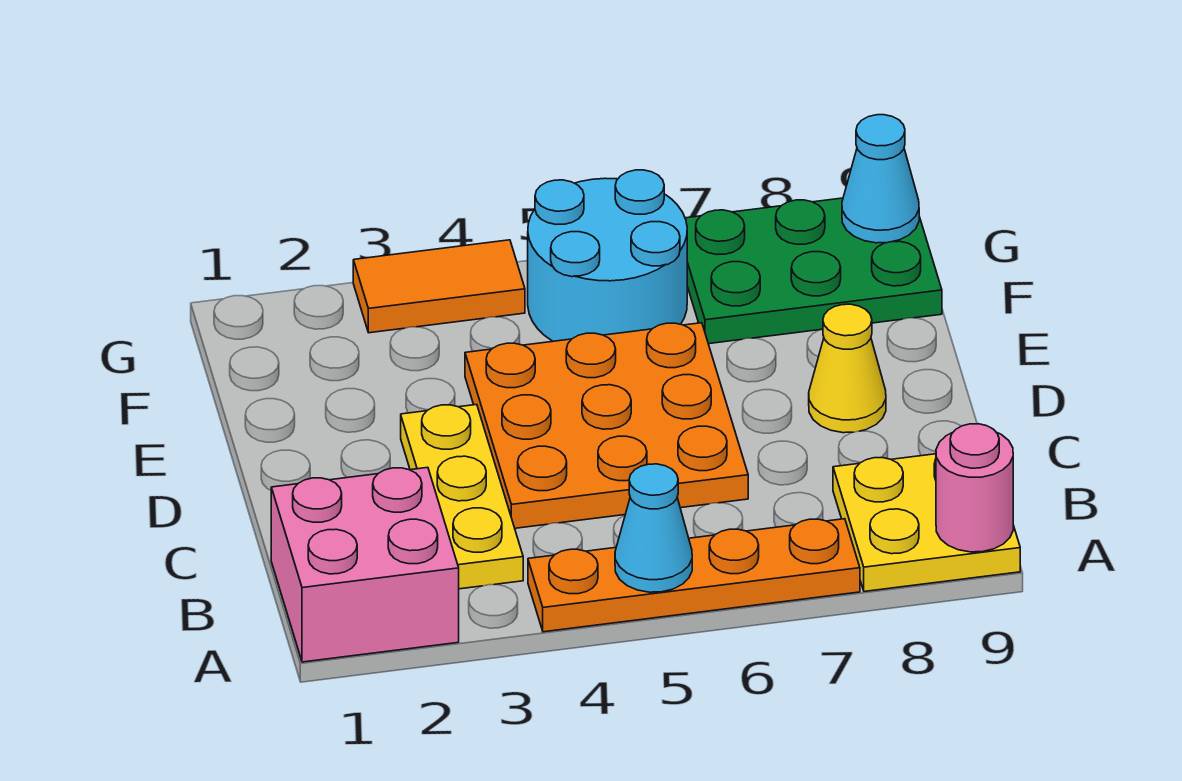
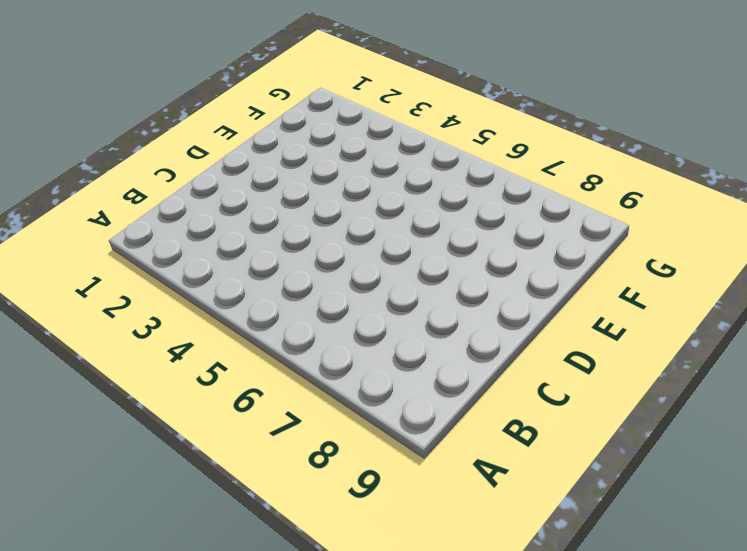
none -> pink brick A1:B2 level 1
none -> orange plate A4:A7 level 1
none -> yellow plate A8:B9 level 1

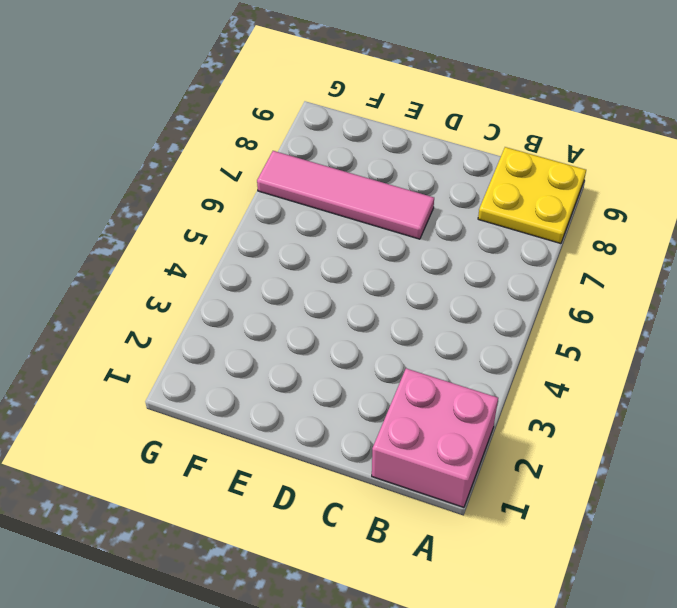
pink tile D7:G7 level 1 -> green plate F7:G9 level 1
none -> orange plate A4:A7 level 1
none -> yellow plate B3:D3 level 1
none -> orange plate C4:E6 level 1

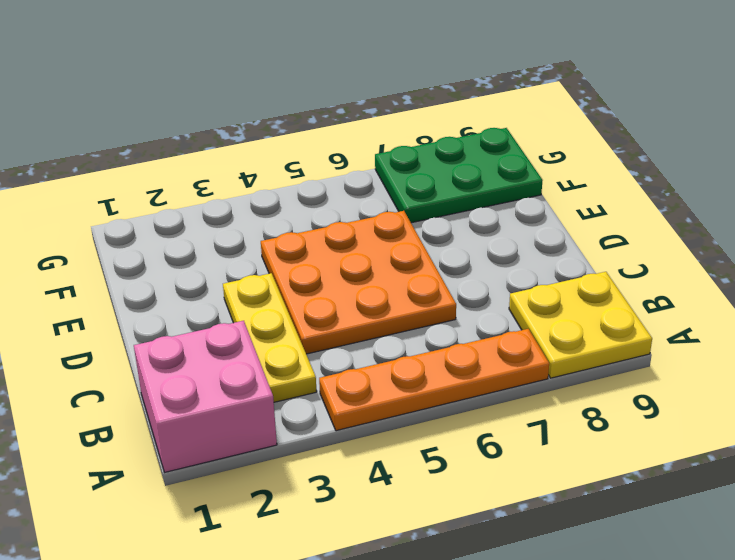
none -> yellow cone D8 level 1
none -> cyan round brick F5:G6 level 1
none -> orange tile G3:G4 level 1

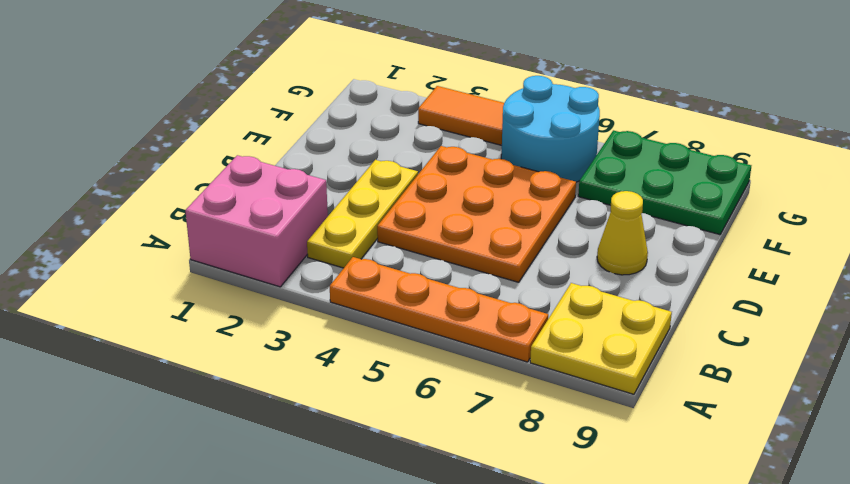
none -> cyan cone A5 level 2
none -> pink round brick A9 level 2
none -> cyan cone G9 level 2

